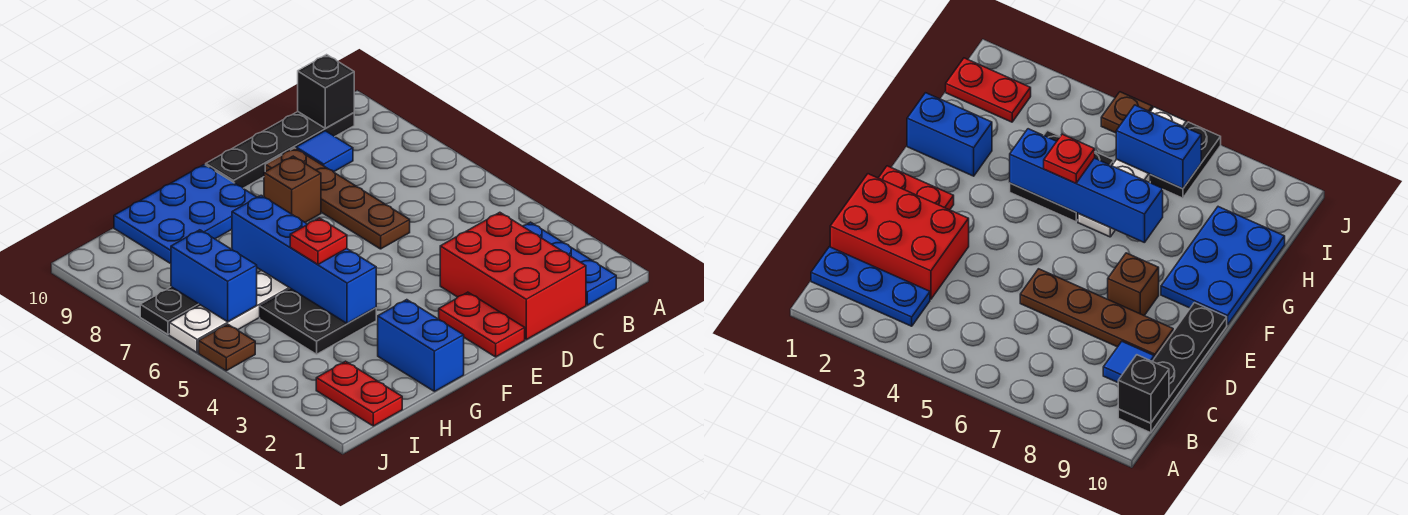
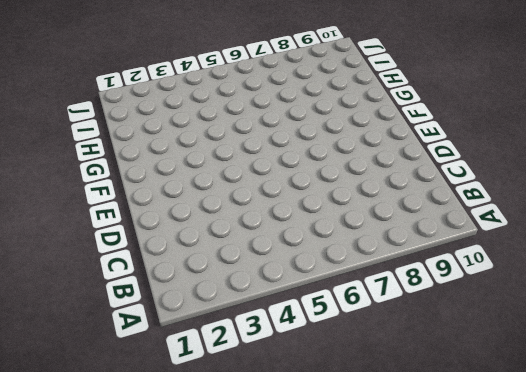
none -> blue plate B1:B3 level 1
none -> black plate B10:E10 level 1
none -> red brick C1:D3 level 1

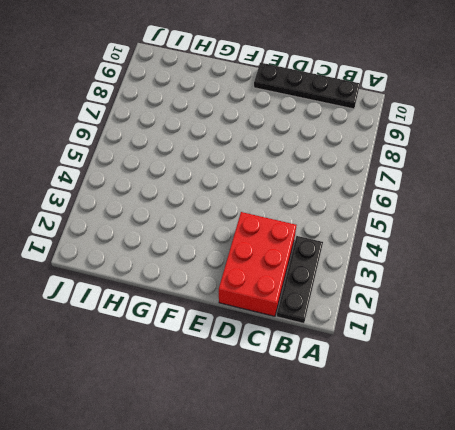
black plate B1:B3 level 1 -> blue plate B1:B3 level 1
none -> blue tile C9 level 1
none -> brown plate D6:D9 level 1
none -> red plate E1:E2 level 1

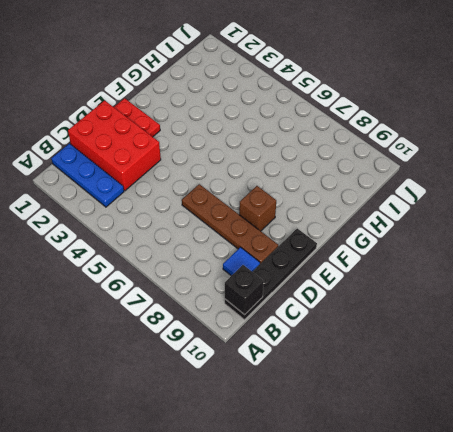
none -> blue plate F9:H10 level 1
none -> blue brick G1:G2 level 1
none -> black plate G4:H5 level 1

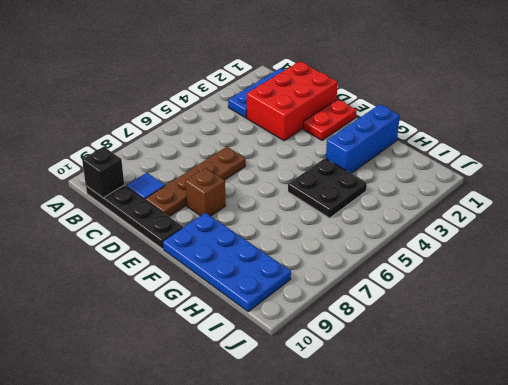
blue plate F9:I10 level 1 -> blue plate F9:H10 level 1
blue brick G1:G3 level 1 -> blue brick G1:G2 level 1
none -> white plate G6:J6 level 1
none -> red plate I1:I2 level 1
none -> black plate I7:J7 level 1

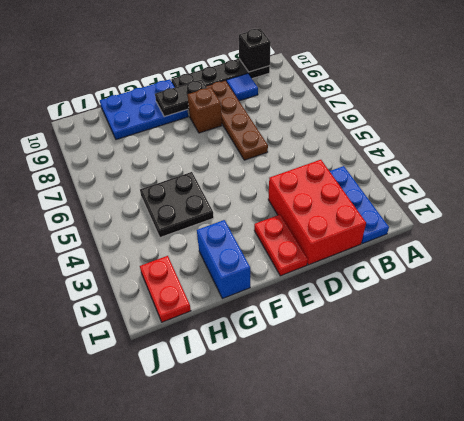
black plate E9:F9 level 2 -> black plate I7:J7 level 1
none -> white plate G6:J6 level 1
none -> brown plate J5 level 1
none -> blue brick G4:G7 level 2

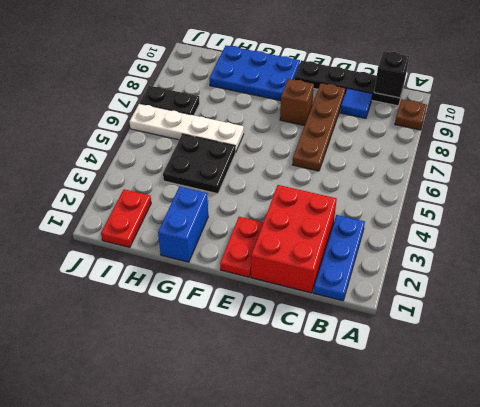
brown plate A9 level 1 -> brown plate J5 level 1
none -> blue brick G4:G7 level 2
none -> blue brick I6:I7 level 2
none -> red plate G5 level 3

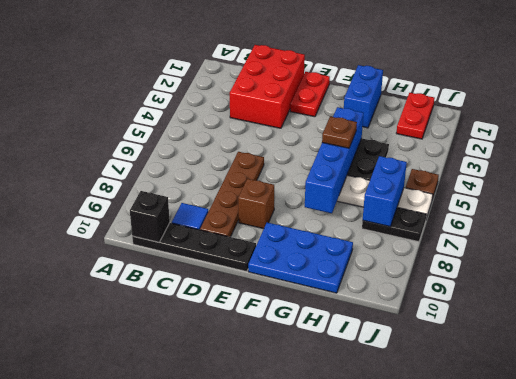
brown plate G5 level 3 -> red plate G5 level 3
none -> blue plate B1:B3 level 1

